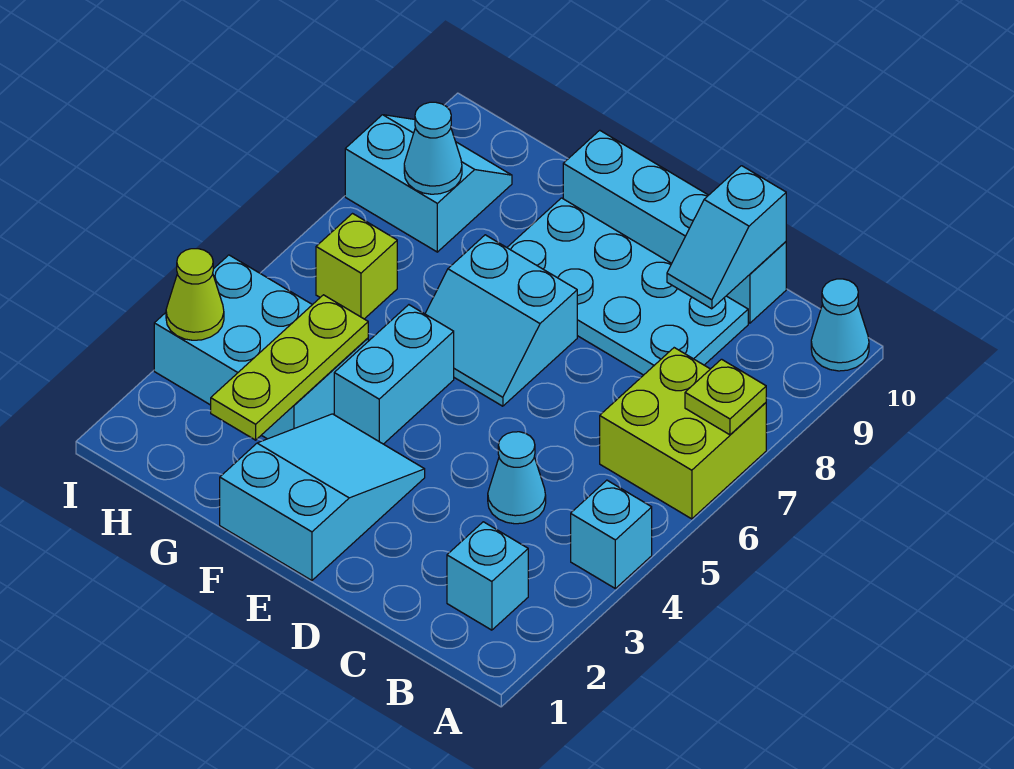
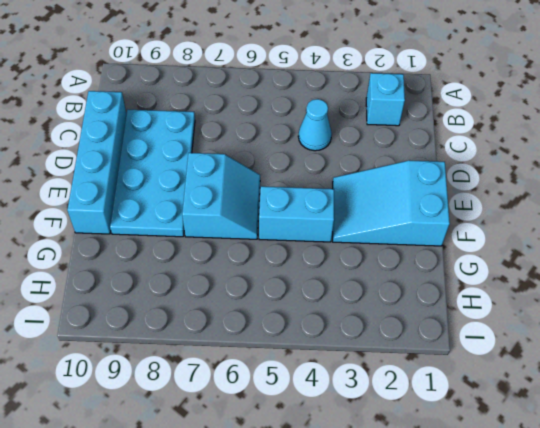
none -> cyan brick A4 level 1
none -> lime brick A6:B7 level 1
none -> cyan cone A10 level 1

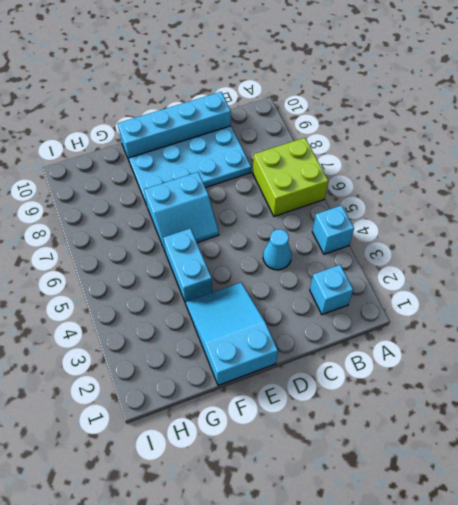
none -> cyan cone A10 level 1
none -> cyan brick G3:I4 level 1
none -> lime brick H6 level 1

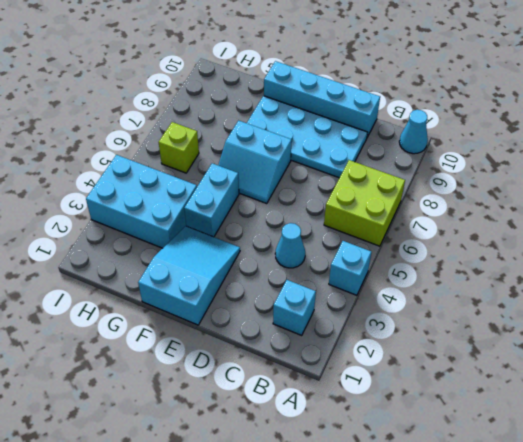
none -> cyan slope H8:I9 level 1 top 8
none -> lime plate A7 level 2
none -> cyan slope C9:C10 level 2 top 10

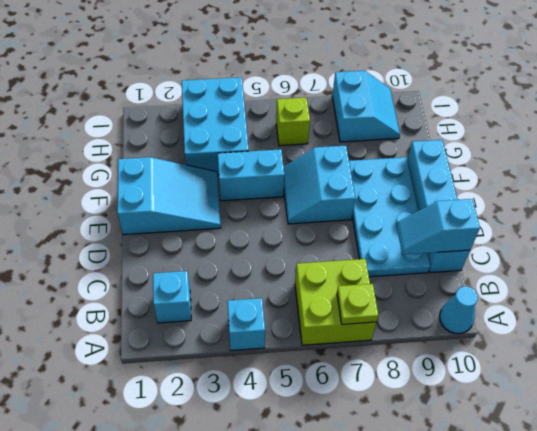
none -> cyan cone C4 level 1
none -> lime plate G2:G4 level 2
none -> cyan cone H8 level 2

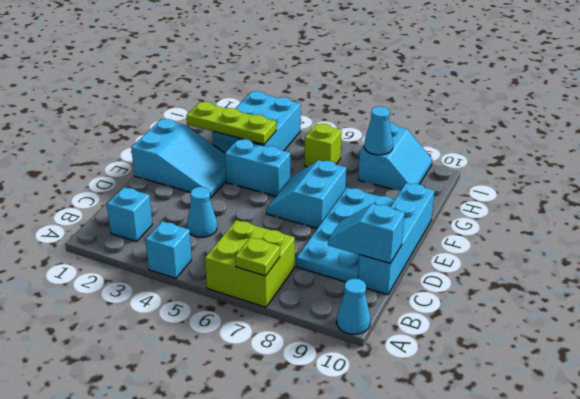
none -> lime cone I3 level 2

